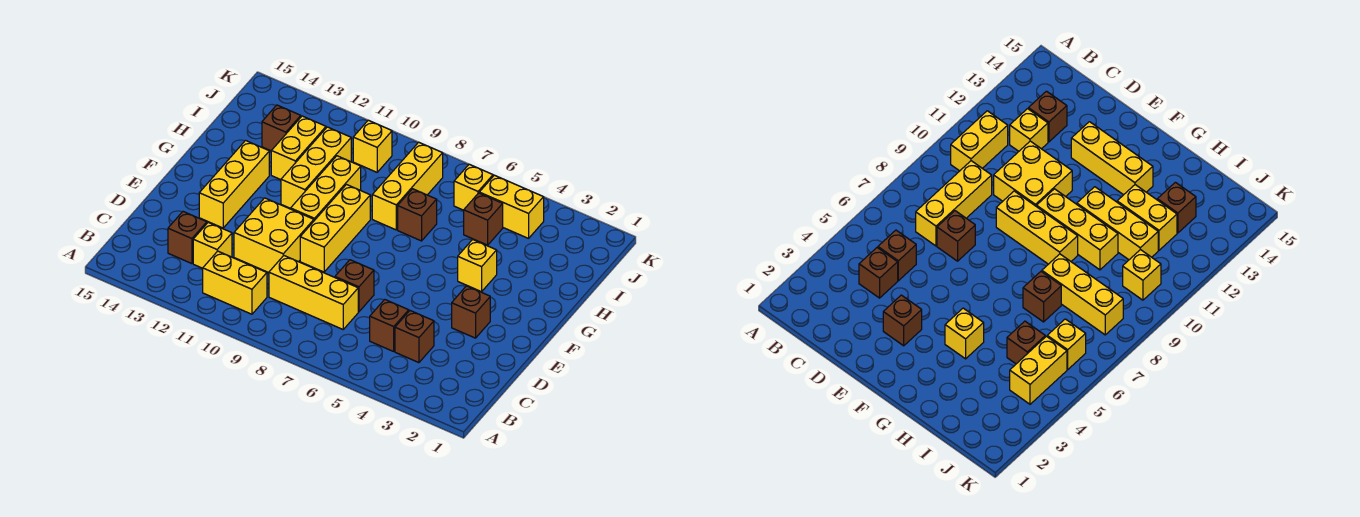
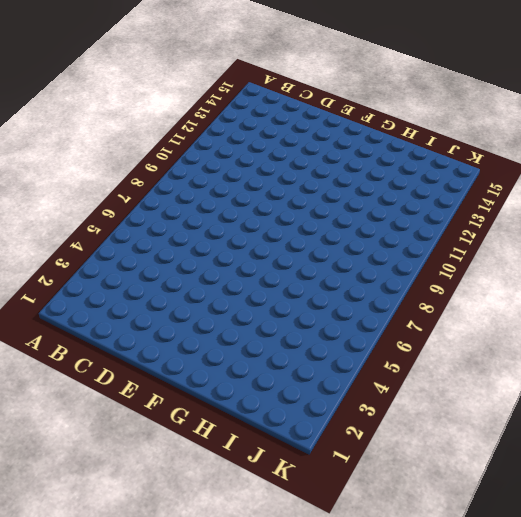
none -> yellow brick B10:B11 level 1
none -> brown brick C4 level 1
none -> brown brick C5 level 1

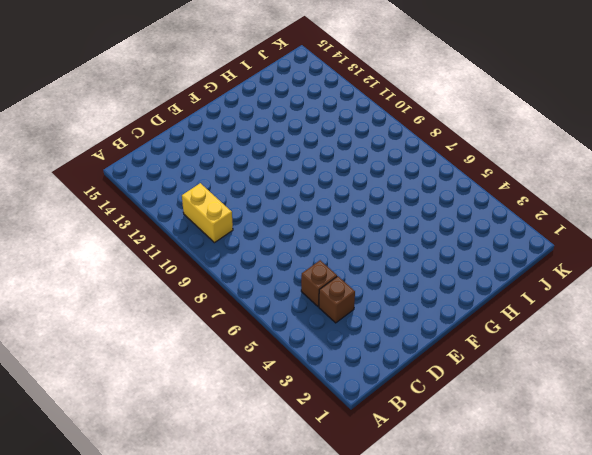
none -> yellow brick C7:C9 level 1
none -> yellow brick C12 level 1
none -> brown brick C13 level 1

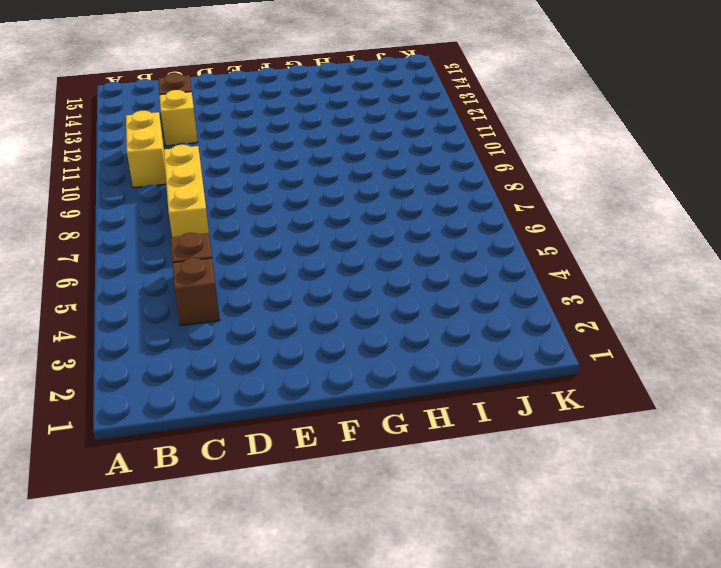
none -> brown brick D7 level 1
none -> yellow brick D10:E11 level 1
none -> brown brick E3 level 1

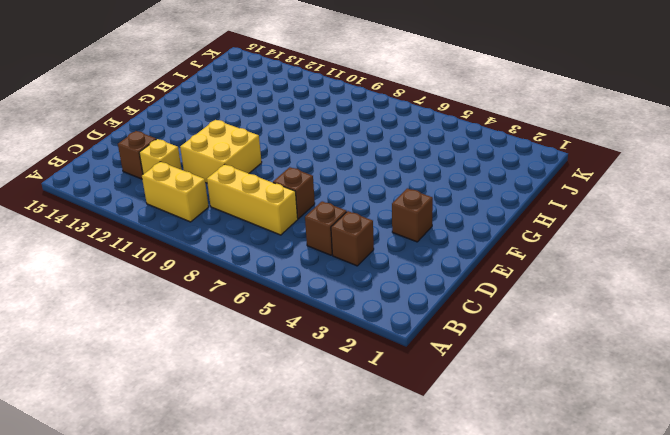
none -> yellow brick E9:G9 level 1
none -> yellow brick E13:G13 level 1
none -> yellow brick F10:H10 level 1

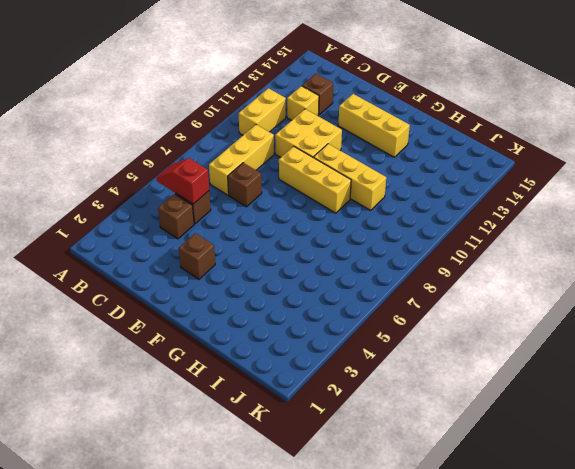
red slope B5:C5 level 2 top C -> none
none -> yellow brick G4 level 1
none -> yellow brick G11:I11 level 1
none -> brown brick H7 level 1

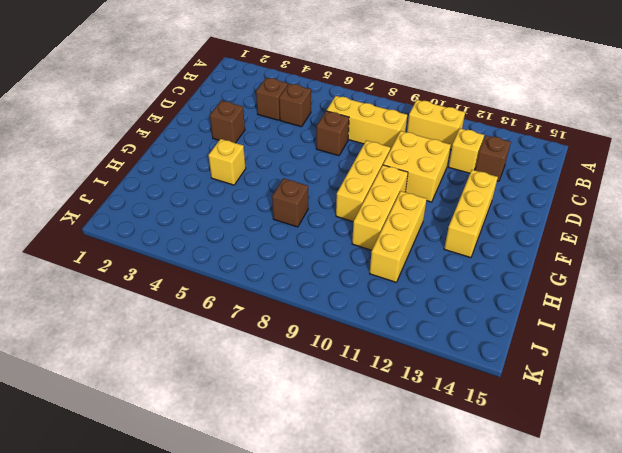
none -> yellow brick H8:J8 level 1
none -> yellow brick H12:I12 level 1
none -> brown brick I5 level 1

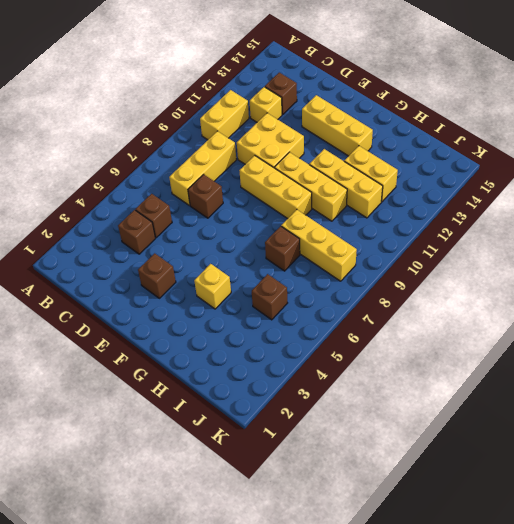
none -> brown brick I13 level 1
none -> yellow brick J4:J5 level 1
none -> yellow brick J6 level 1

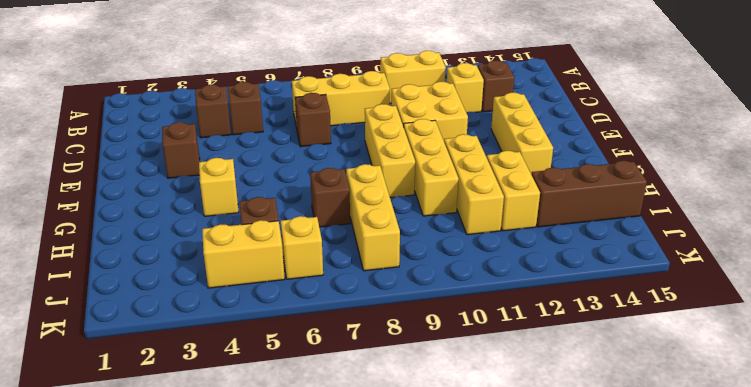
brown brick I13:I15 level 1 -> brown brick I13 level 1
none -> yellow brick J10 level 1

